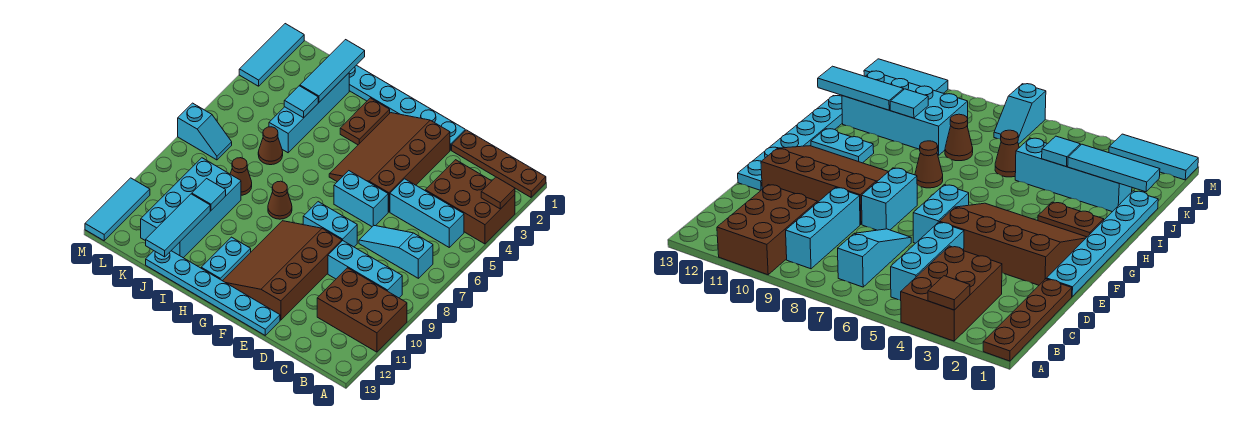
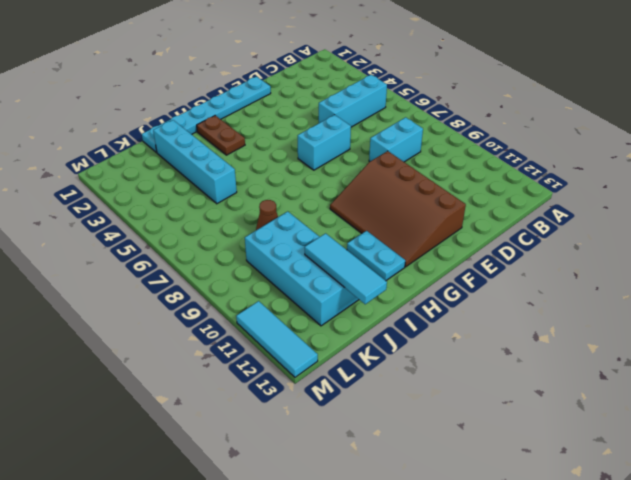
cyan brick C8:D8 level 1 -> cyan brick E8:F8 level 1
none -> brown plate A1:D1 level 1
none -> brown brick A3:C4 level 1
none -> brown brick A10:C11 level 1

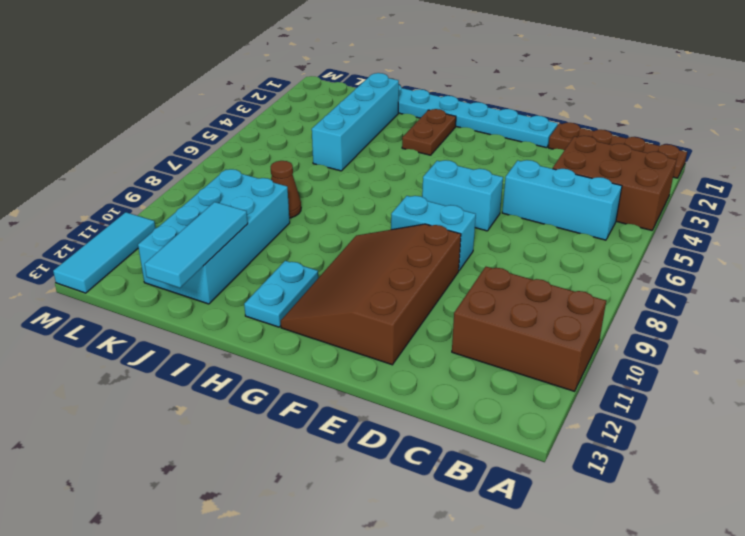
none -> cyan slope B7:D7 level 1 top B
none -> cyan brick B9:D9 level 1
none -> brown slope E2:G5 level 1 top E

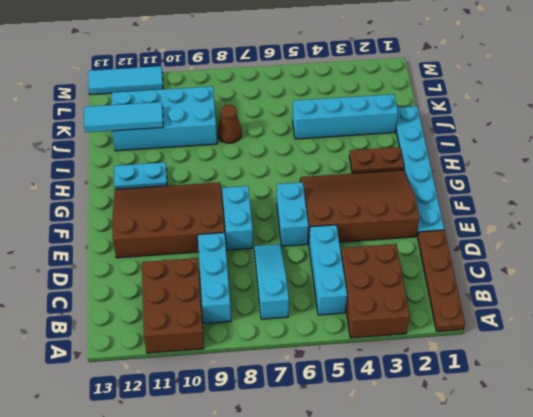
none -> cyan plate E13:J13 level 1
none -> brown cone H8 level 1
none -> brown cone J6 level 1

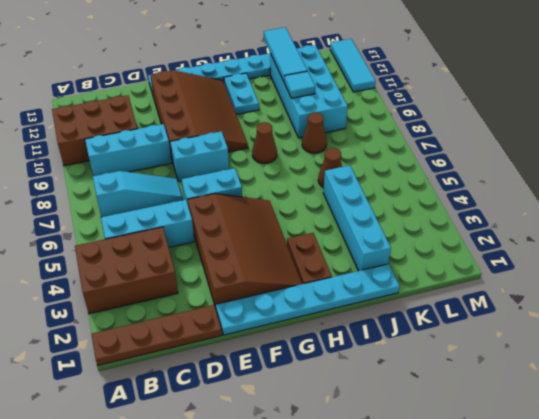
none -> cyan slope L7:M7 level 1 top M
none -> cyan tile M1:M3 level 1
none -> brown tile A3 level 2

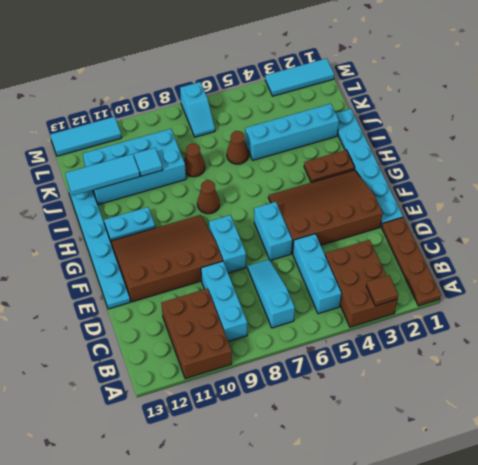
none -> cyan tile J1:J3 level 2
none -> cyan tile J4 level 2

